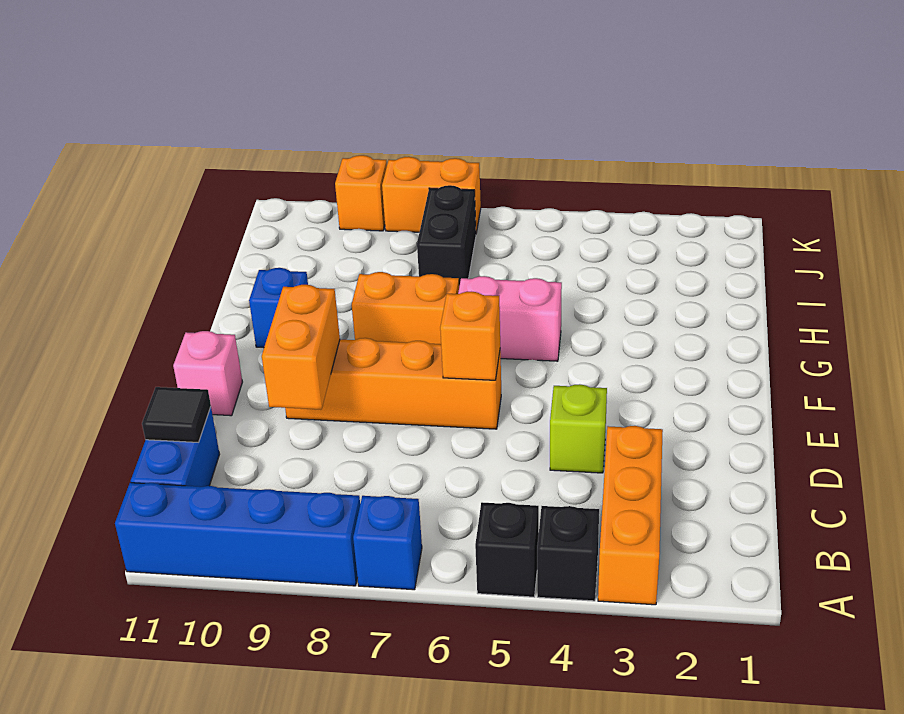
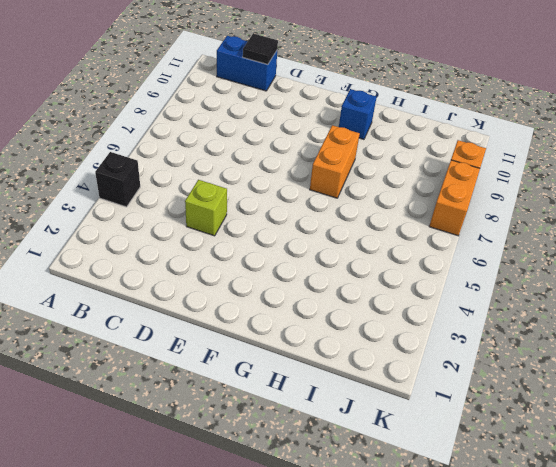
none -> orange brick A3:C3 level 1
none -> black brick A5 level 1
none -> blue brick A7 level 1

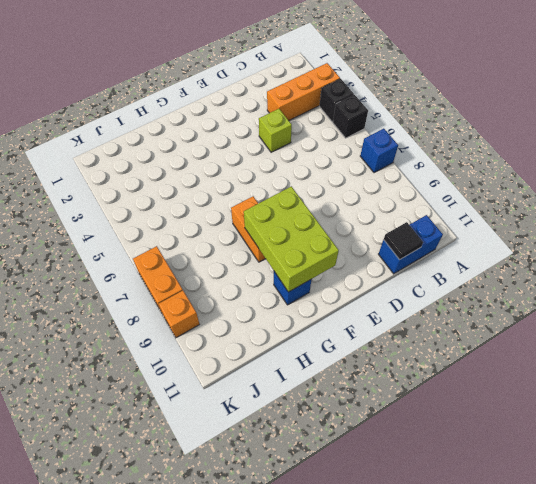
lime brick F8:G10 level 2 -> none
none -> blue brick A8:A11 level 1
none -> orange brick E6:E9 level 1
none -> pink brick E11 level 1

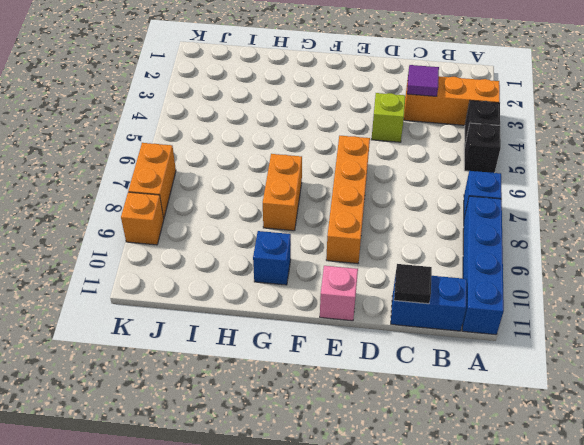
purple tile C3 level 2 -> none
none -> pink brick G5:G6 level 1
none -> black brick I7:J7 level 1
none -> orange brick D9:E9 level 2

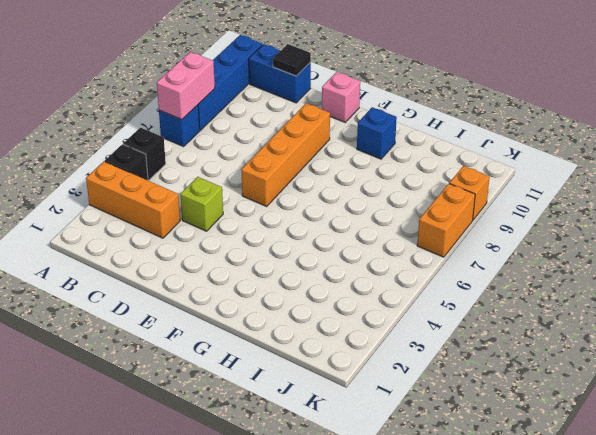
pink brick A7:A8 level 2 -> pink brick G5:G6 level 1
none -> orange brick G7:G8 level 1
none -> black brick I7:J7 level 1
none -> orange brick D9:E9 level 2

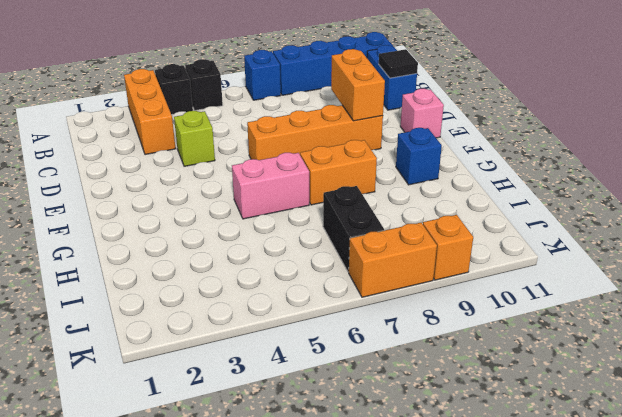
none -> orange brick E6 level 2

